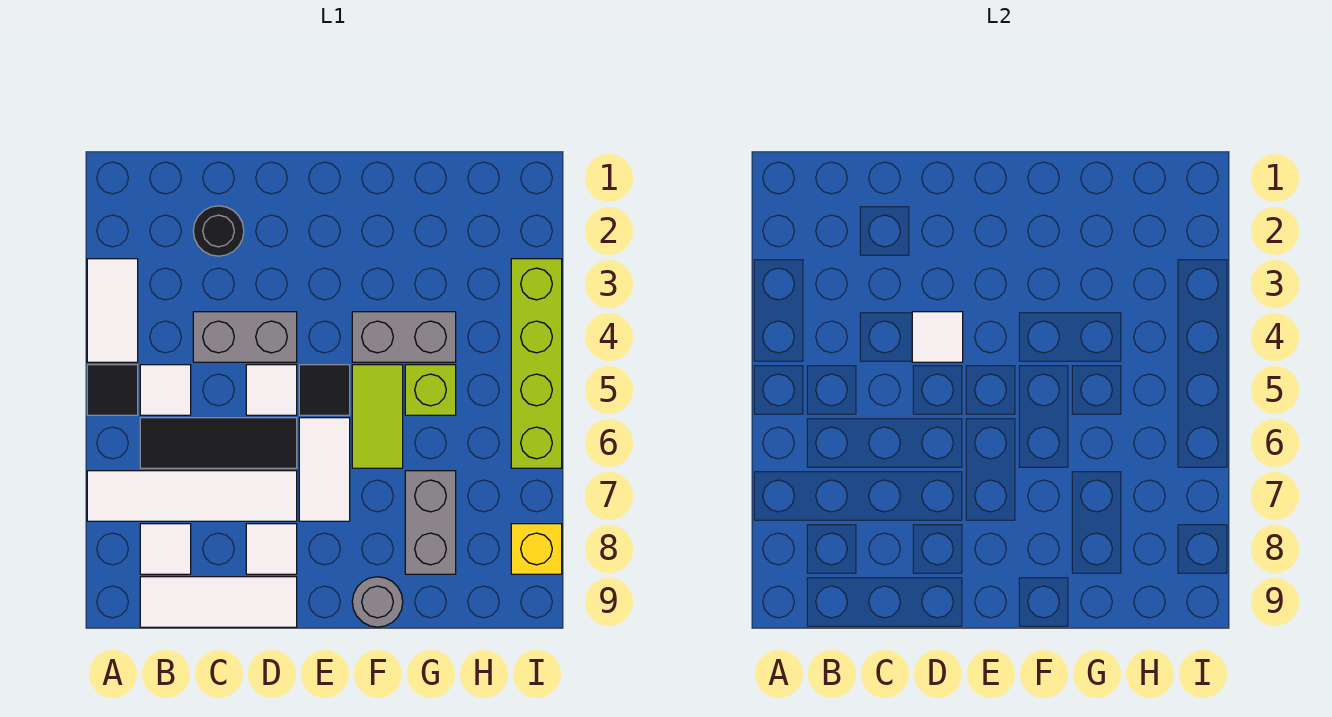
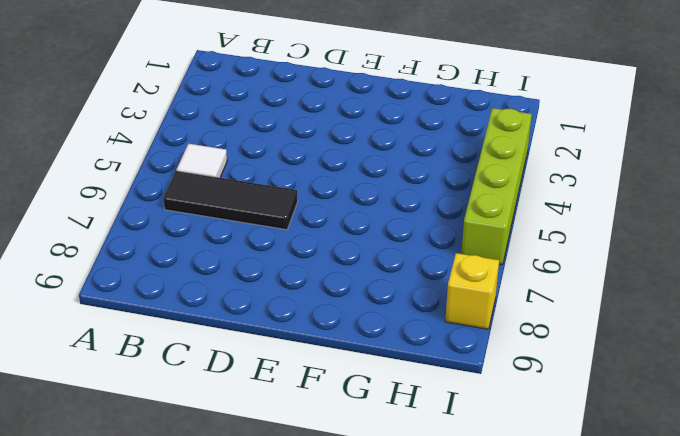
none -> white tile A3:A4 level 1
none -> black tile A5 level 1
none -> white tile A7:D7 level 1

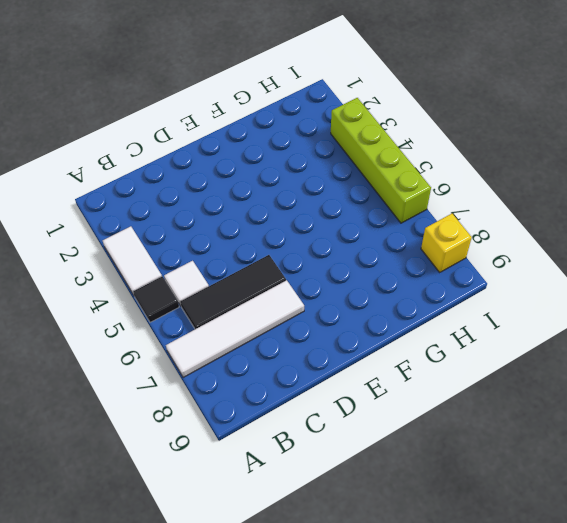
none -> white tile B8 level 1
none -> white tile B9:D9 level 1
none -> black round brick C2 level 1

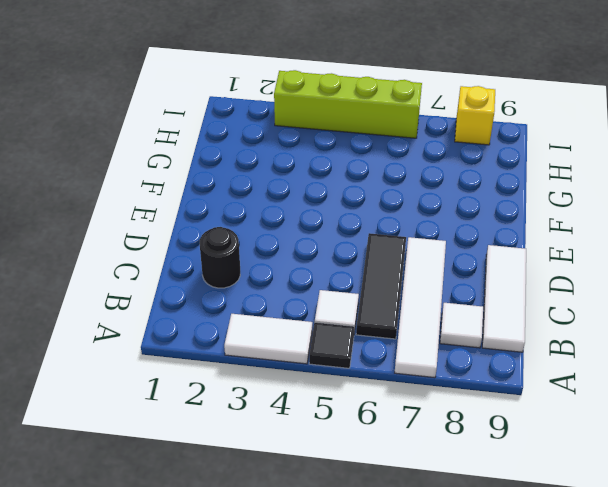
none -> grey brick C4:D4 level 1
none -> white tile D5 level 1
none -> white tile D8 level 1

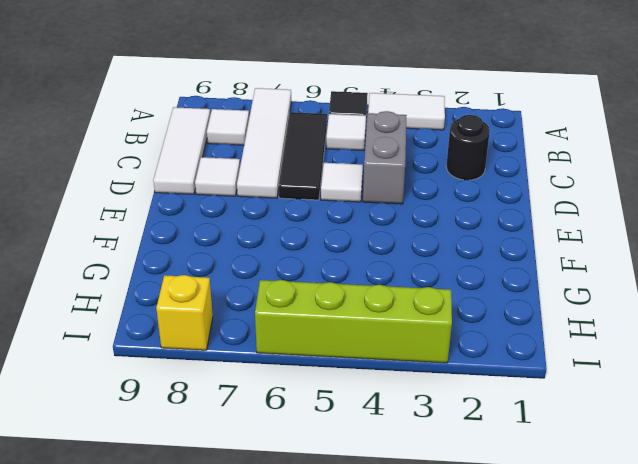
none -> black tile E5 level 1
none -> white tile E6:E7 level 1
none -> grey brick F4:G4 level 1

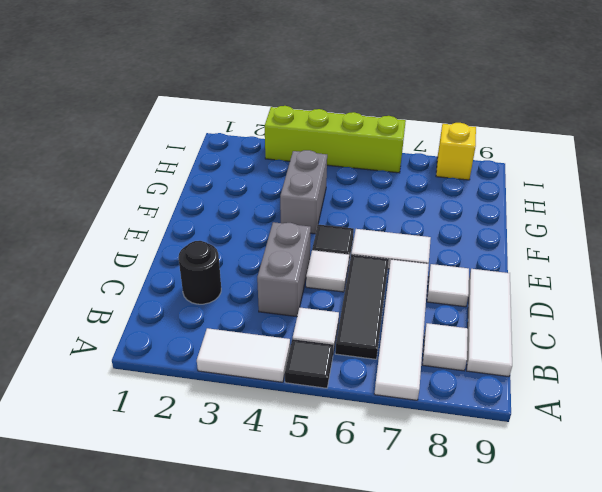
none -> lime tile F5:F6 level 1
none -> grey round brick F9 level 1
none -> lime brick G5 level 1

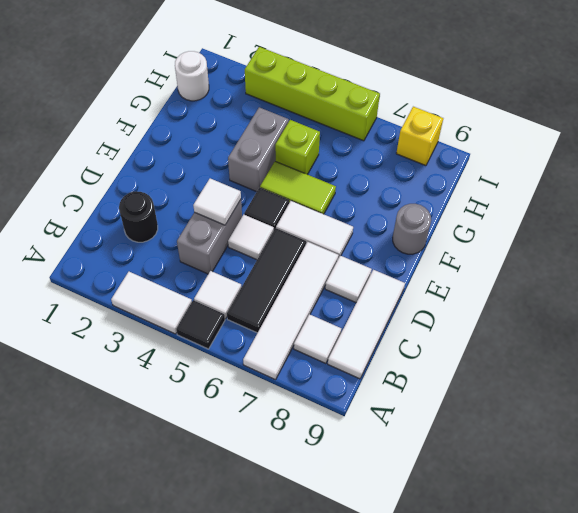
white round brick H1 level 1 -> none
none -> grey brick G7:G8 level 1

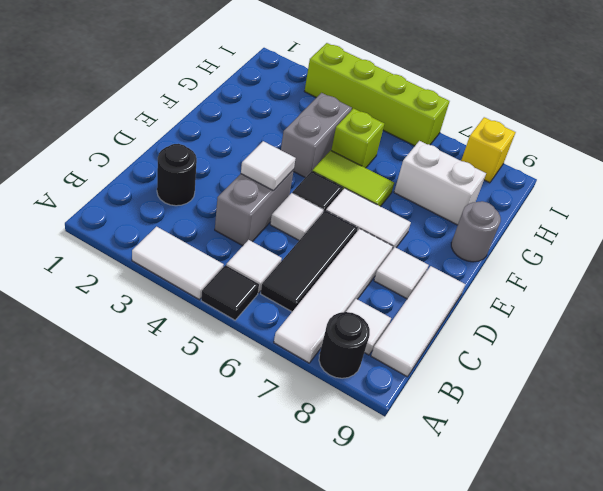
black round brick A8 level 1 -> none
white brick G7:G8 level 1 -> grey brick G7:G8 level 1

